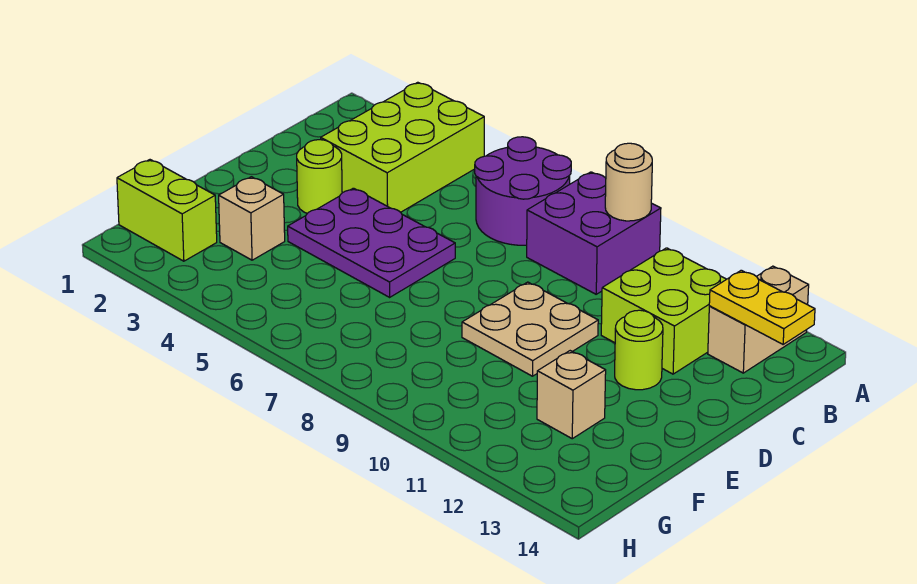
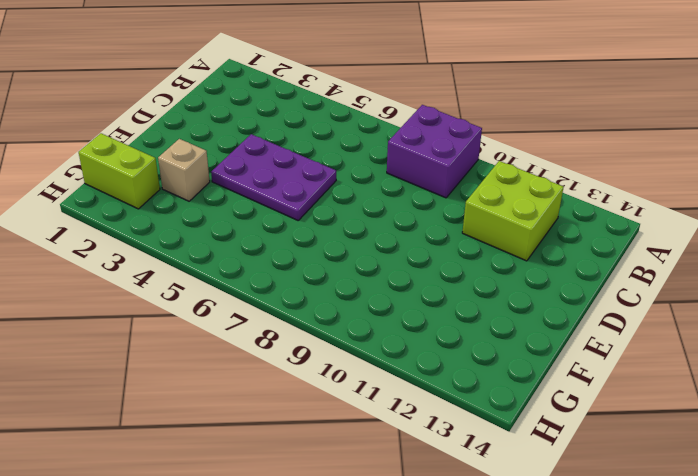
none -> lime brick A3:C4 level 1
none -> purple round brick A6:B7 level 1
none -> tan brick A13:B13 level 1

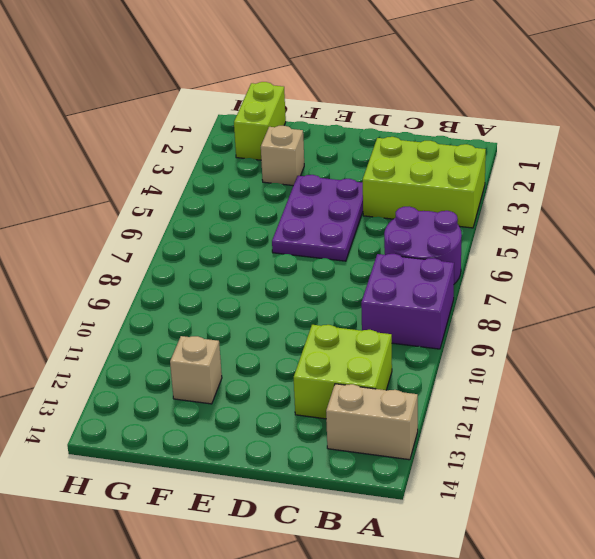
none -> lime round brick D3 level 1
none -> tan plate D9:E10 level 1
none -> lime round brick D12 level 1

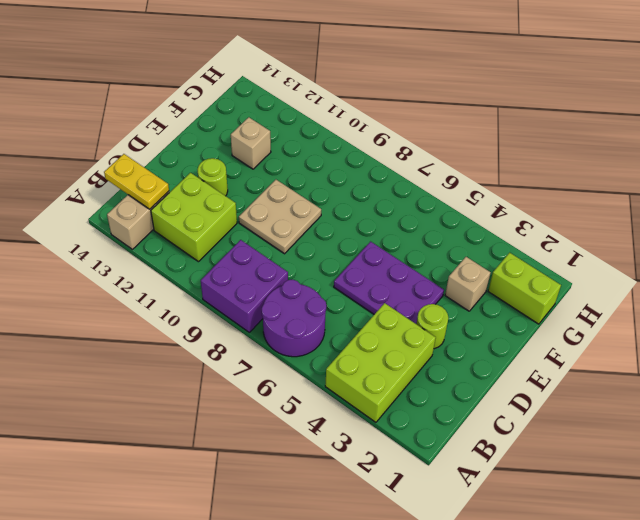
none -> tan round brick A9 level 2

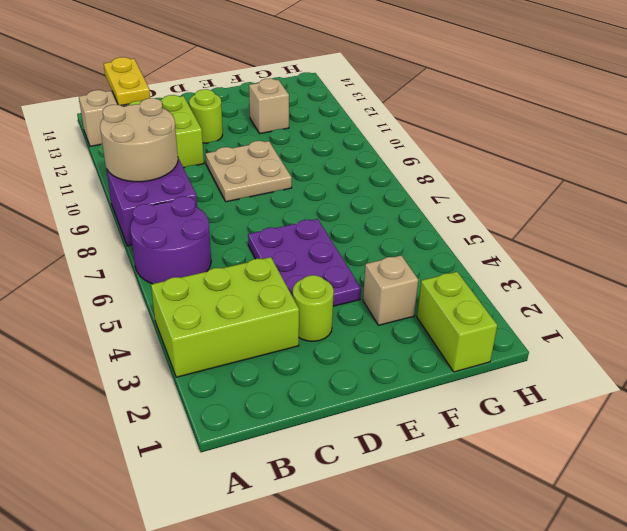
tan round brick A9:B10 level 2 -> tan round brick A9 level 2

